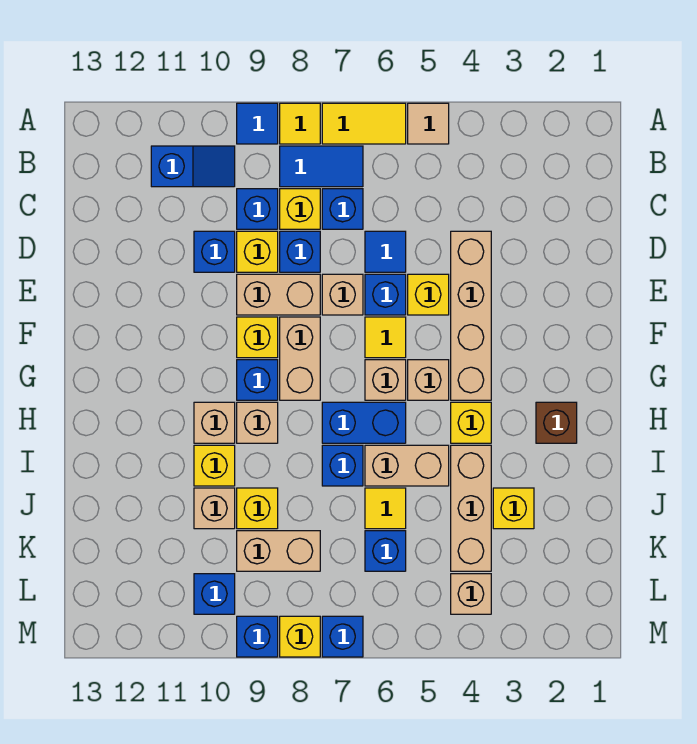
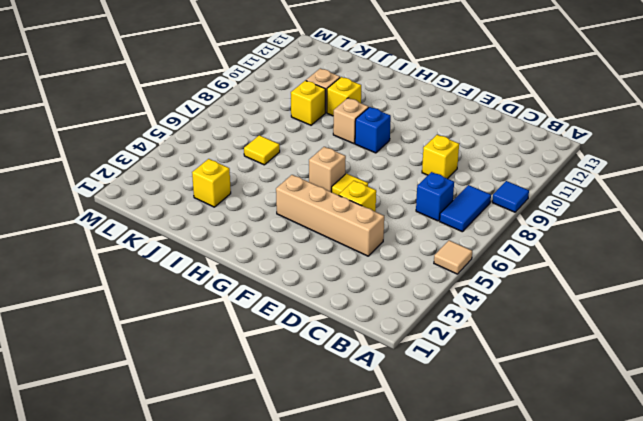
none -> yellow tile A6:A7 level 1
none -> yellow tile A8 level 1
none -> blue slope B10:B11 level 1 top 11
none -> yellow brick C8 level 1

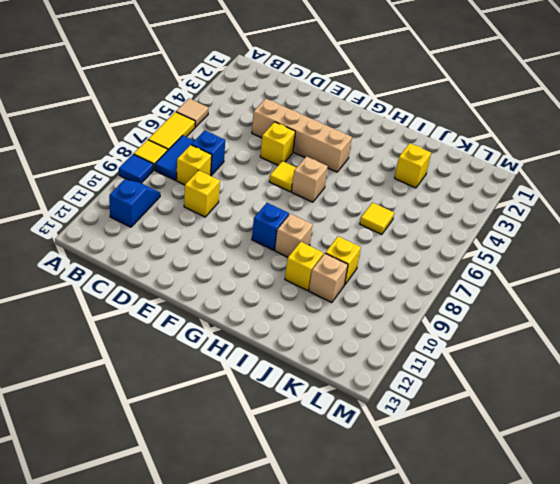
none -> blue brick C9 level 1
none -> blue tile D6 level 1
none -> blue brick D8 level 1
none -> blue brick D10 level 1

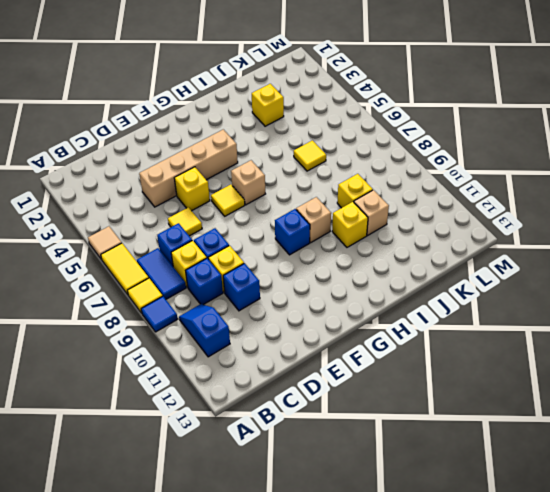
yellow tile D6 level 1 -> blue tile D6 level 1
none -> blue brick E6 level 1
none -> tan brick E7 level 1
none -> tan brick E8:E9 level 1
none -> tan brick F8:G8 level 1

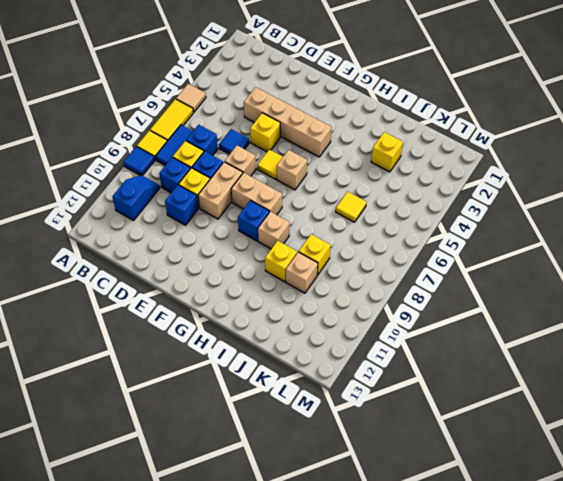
none -> blue brick E6 level 1
none -> yellow brick F9 level 1
none -> tan brick G5 level 1
none -> brown brick H2 level 1

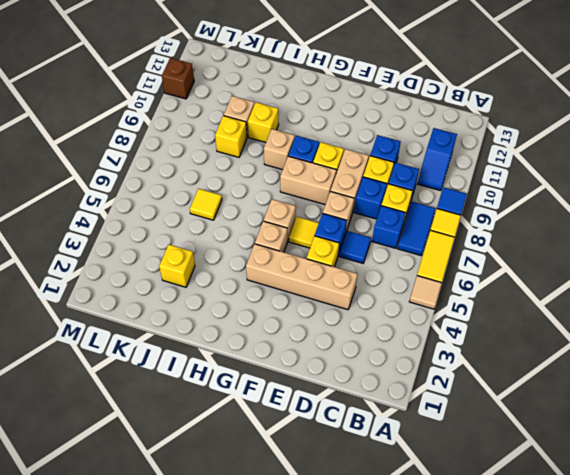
brown brick M11 level 1 -> brown brick H2 level 1
none -> yellow brick H4 level 1
none -> blue brick H6:H7 level 1
none -> tan brick H10 level 1
none -> tan brick I4:K4 level 1

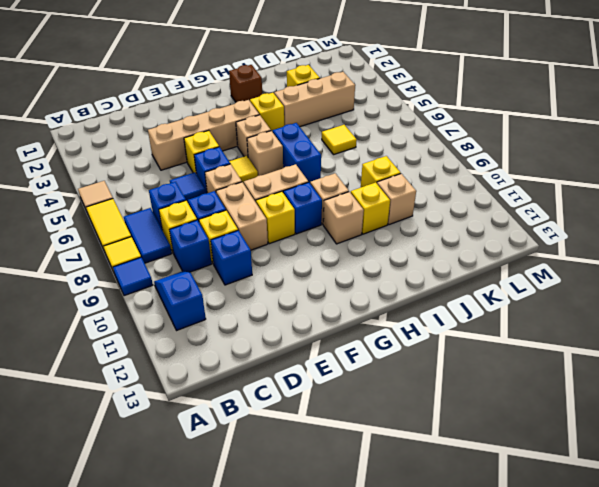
none -> tan brick I5:I6 level 1
none -> blue brick I7 level 1
none -> blue brick K6 level 1
none -> tan brick K8:K9 level 1

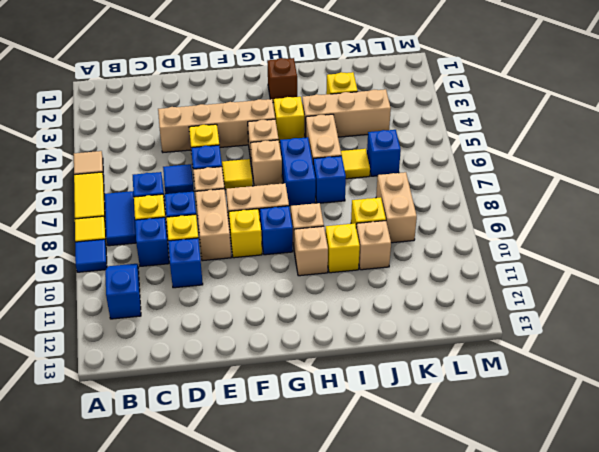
none -> tan brick L4 level 1
none -> blue brick L10 level 1
none -> blue brick M7 level 1
none -> yellow brick M8 level 1

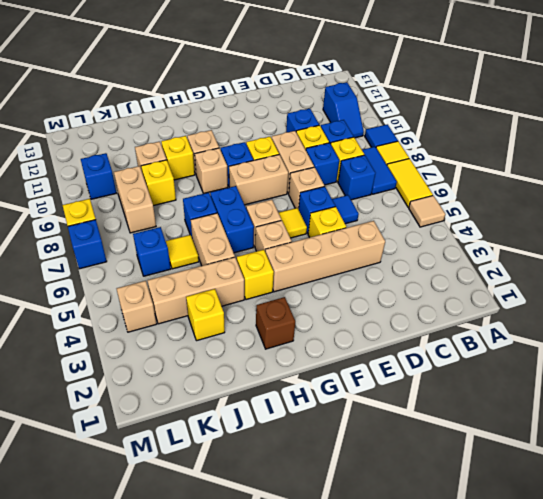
none -> blue brick M9 level 1

